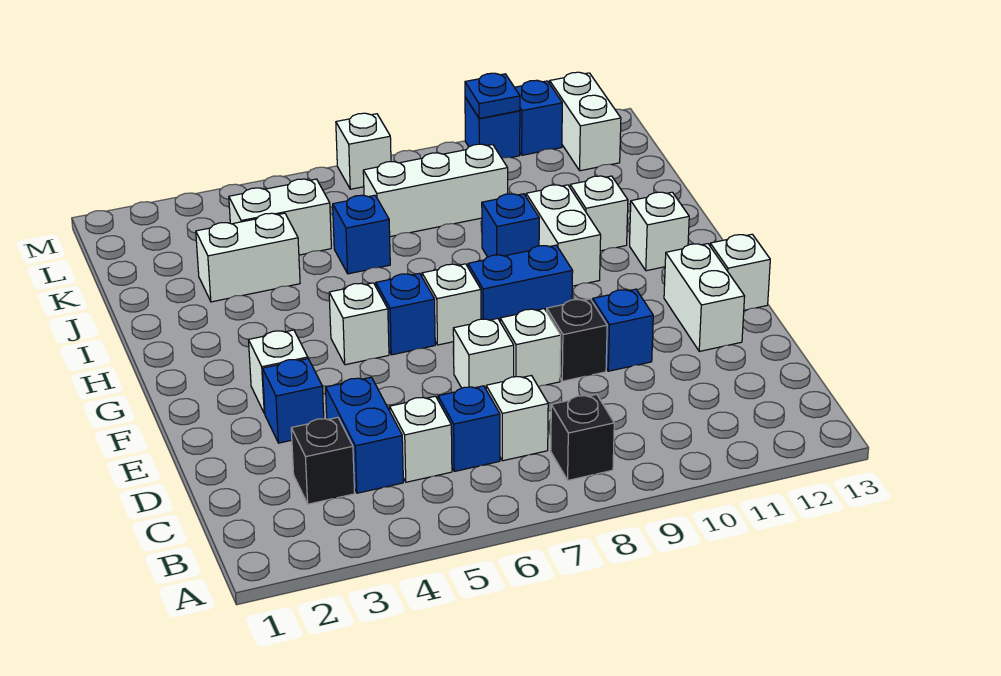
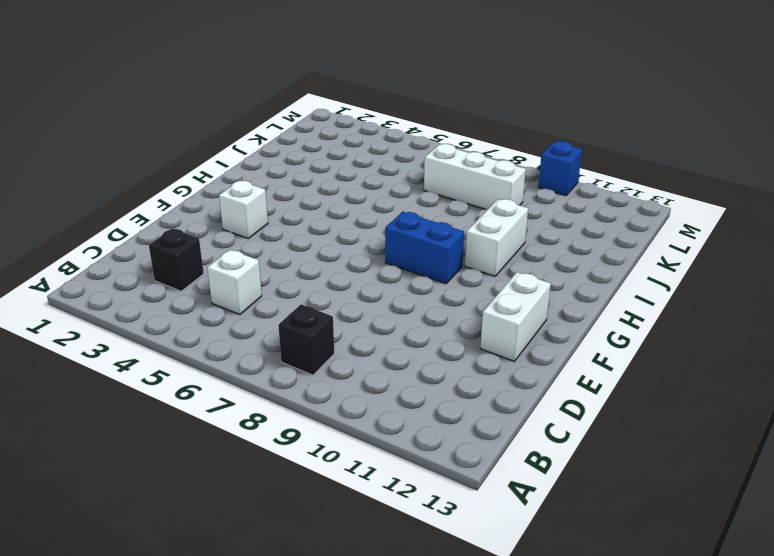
none -> blue brick C4:D4 level 1
none -> blue brick C6 level 1
none -> white brick C7 level 1
none -> blue brick E3 level 1

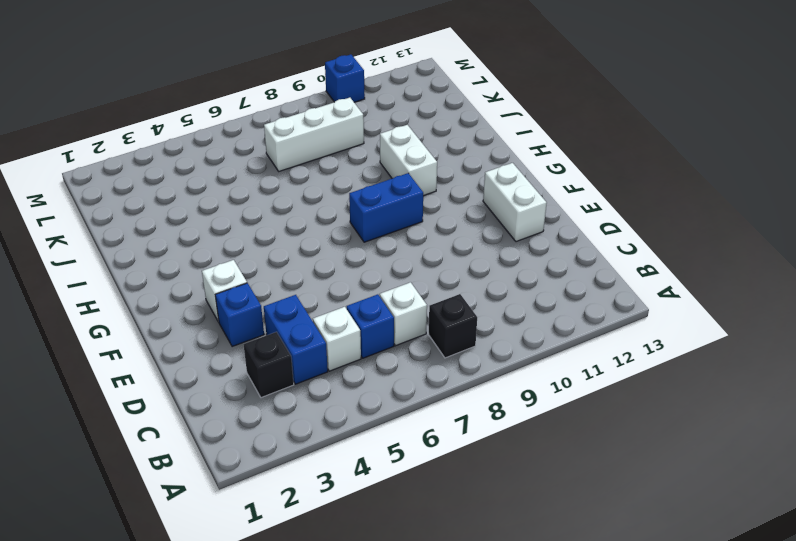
none -> white brick E7 level 1
none -> white brick E8 level 1
none -> black brick E9 level 1
none -> blue brick E10 level 1

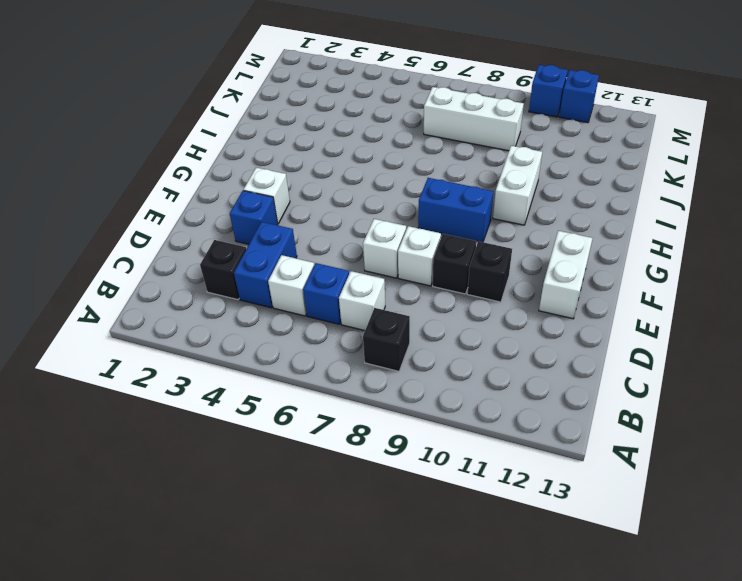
black brick E10 level 1 -> blue brick E10 level 1
none -> white brick F13 level 1
none -> white brick G5 level 1
none -> blue brick G6 level 1
none -> white brick G7 level 1

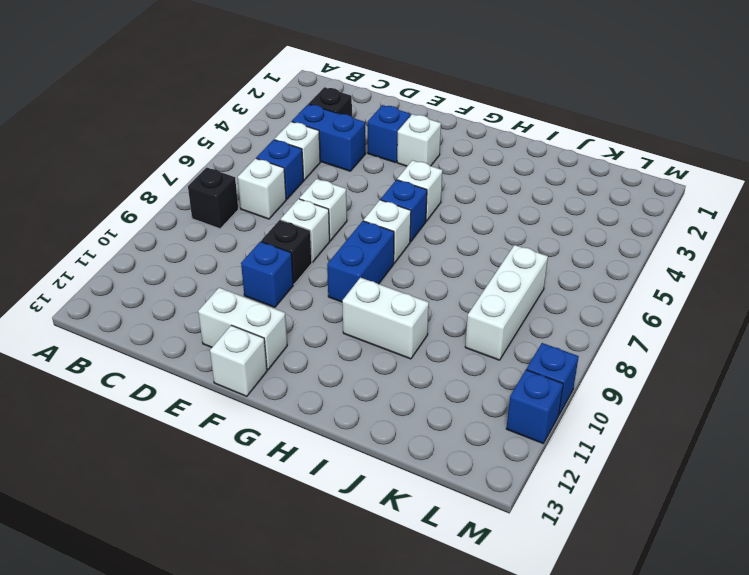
none -> white brick H12 level 1
none -> blue brick I9 level 1
none -> white brick I11 level 1
none -> white brick J3:J4 level 1

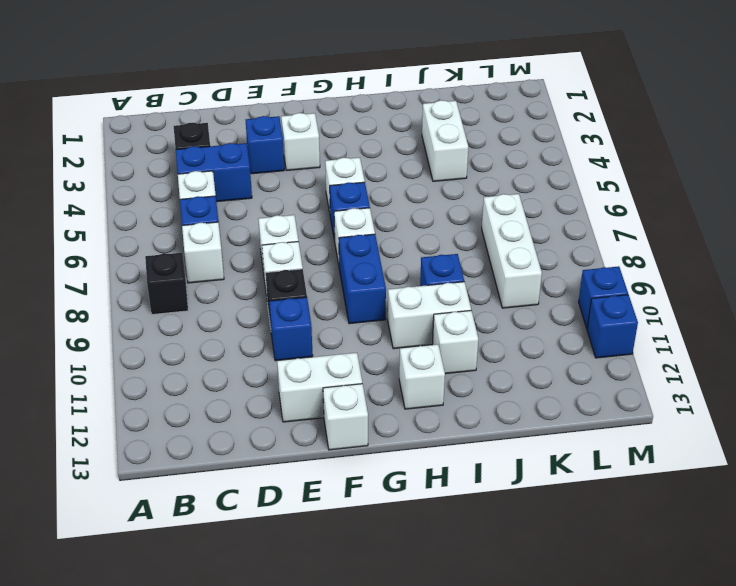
none -> blue brick J6 level 1
none -> white brick K4:K5 level 1
none -> white brick L12:M12 level 1
none -> white brick M7 level 1

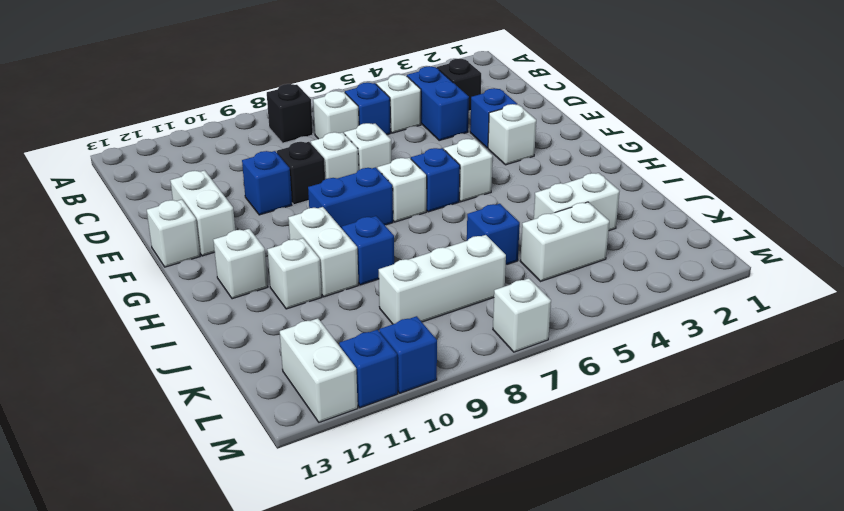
none -> blue plate M10 level 2

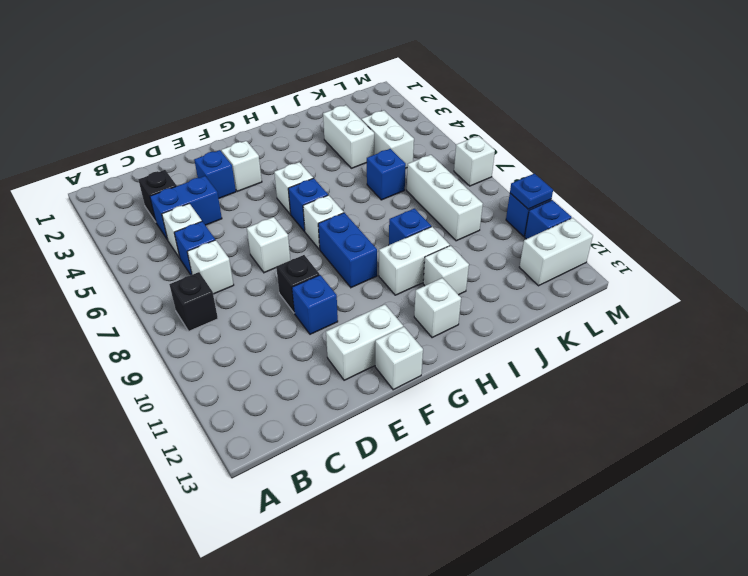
none -> white brick E8 level 1

